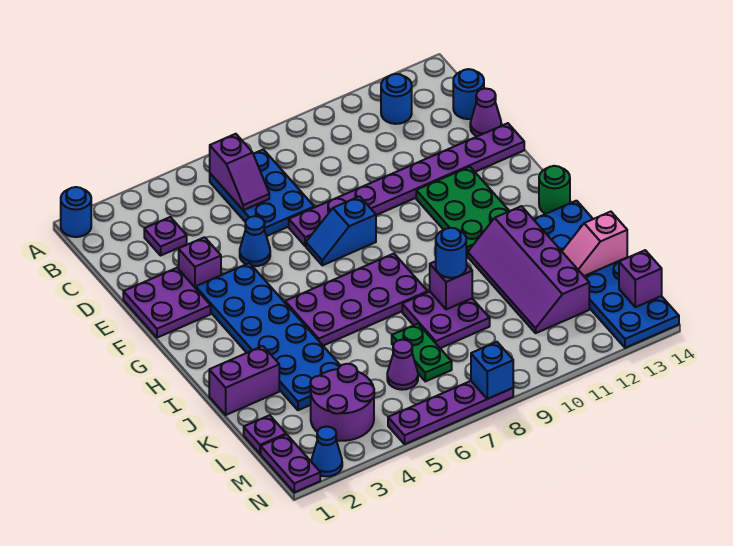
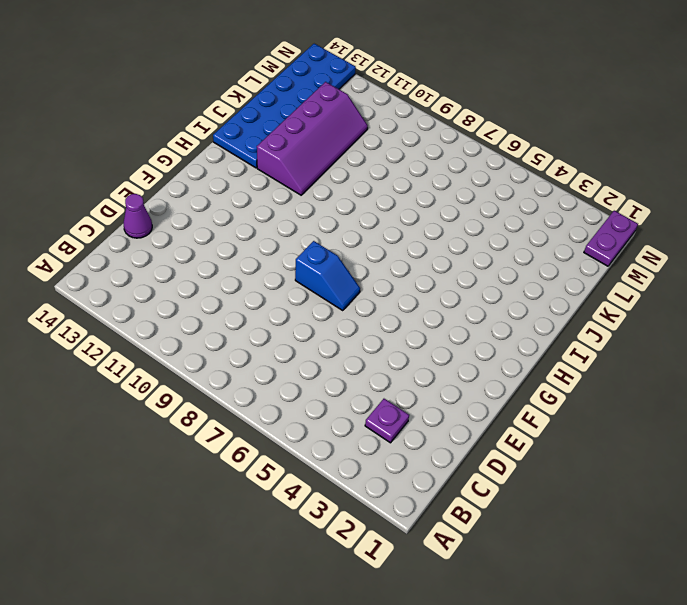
none -> blue round brick A1 level 1
none -> blue plate B6:D7 level 1
none -> blue round brick B12 level 1
none -> blue round brick C14 level 1

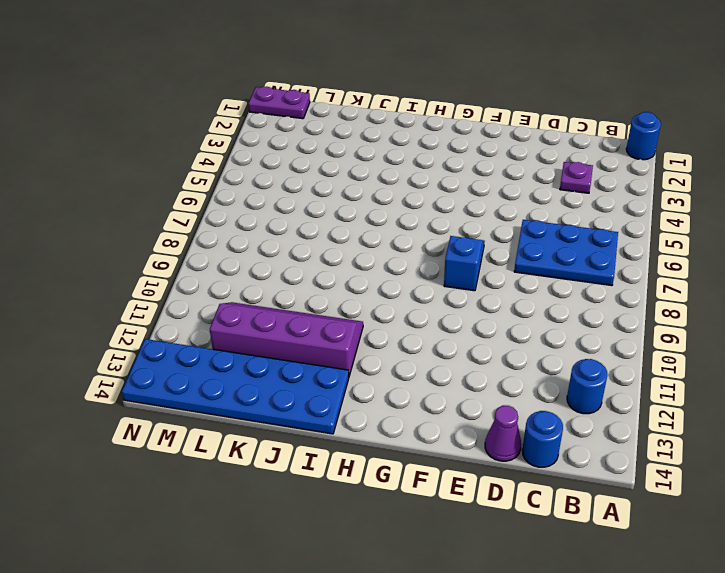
none -> purple plate E1:F2 level 1
none -> purple brick E3 level 1
none -> blue cone E5 level 1
none -> purple plate E7:E14 level 1

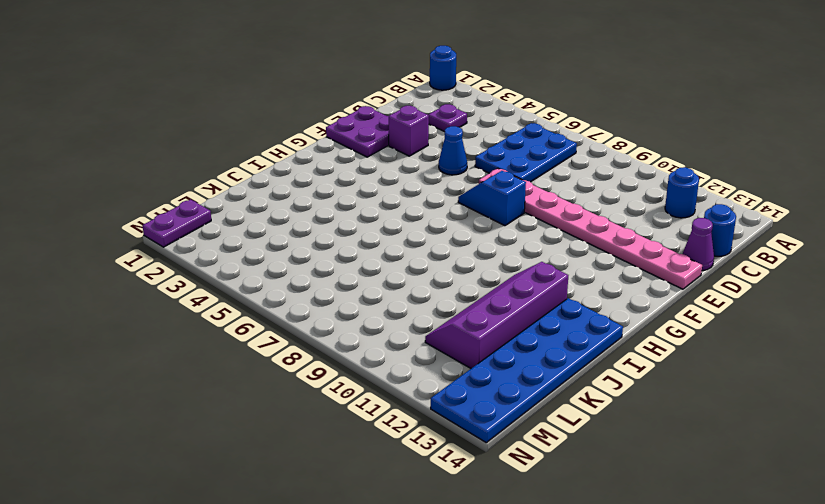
pink plate E7:E14 level 1 -> purple plate E7:E14 level 1
none -> blue plate F3:K4 level 1
none -> green plate F11:H12 level 1
none -> purple plate H5:I8 level 1
none -> green round brick H14 level 1

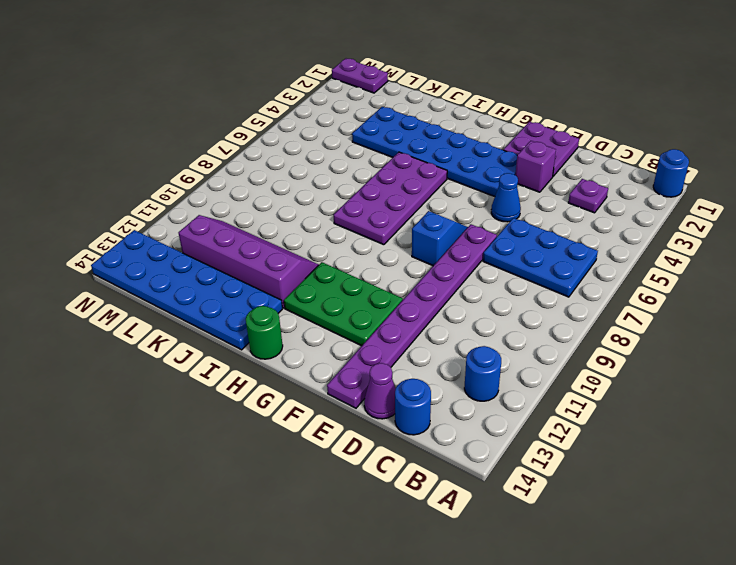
none -> purple brick J1:J2 level 1
none -> purple plate J8:K9 level 1
none -> green plate K7:L7 level 1
none -> purple plate L1 level 1

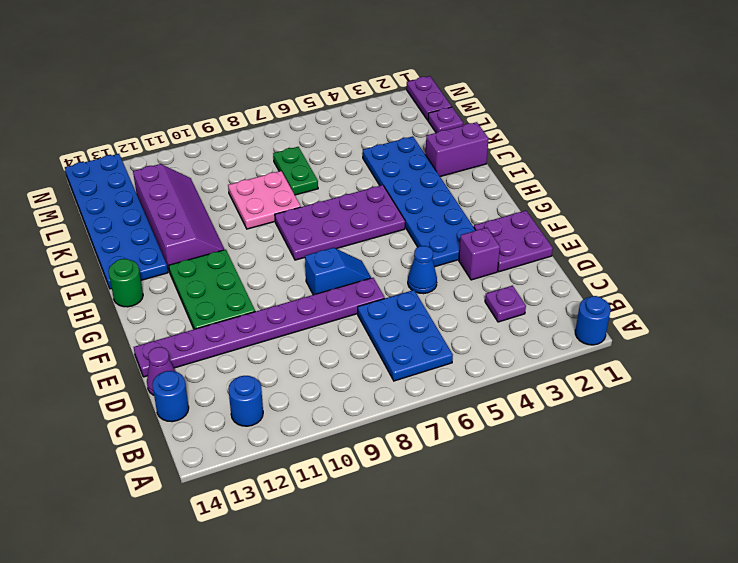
pink plate J8:K9 level 1 -> purple plate J8:K9 level 1
none -> purple round brick L3:M4 level 1
none -> purple cone L6 level 1
none -> blue cone N2 level 1
none -> purple plate N5:N8 level 1

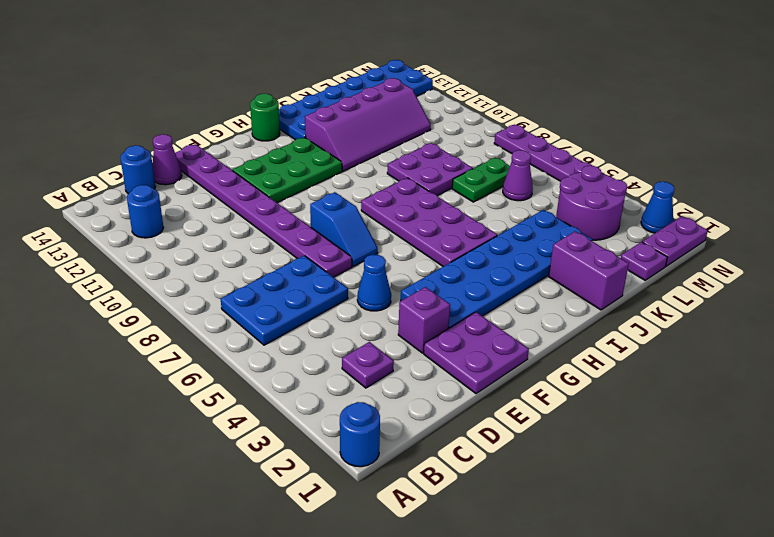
none -> purple slope B6:C6 level 2 top B
none -> purple brick J9 level 2
none -> pink slope K13:K14 level 2 top 14
none -> purple brick M14 level 2

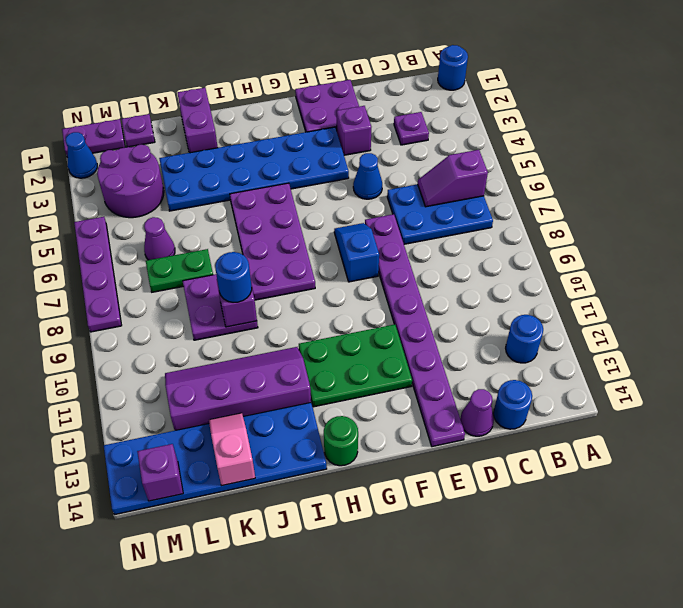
none -> blue brick N8 level 2

